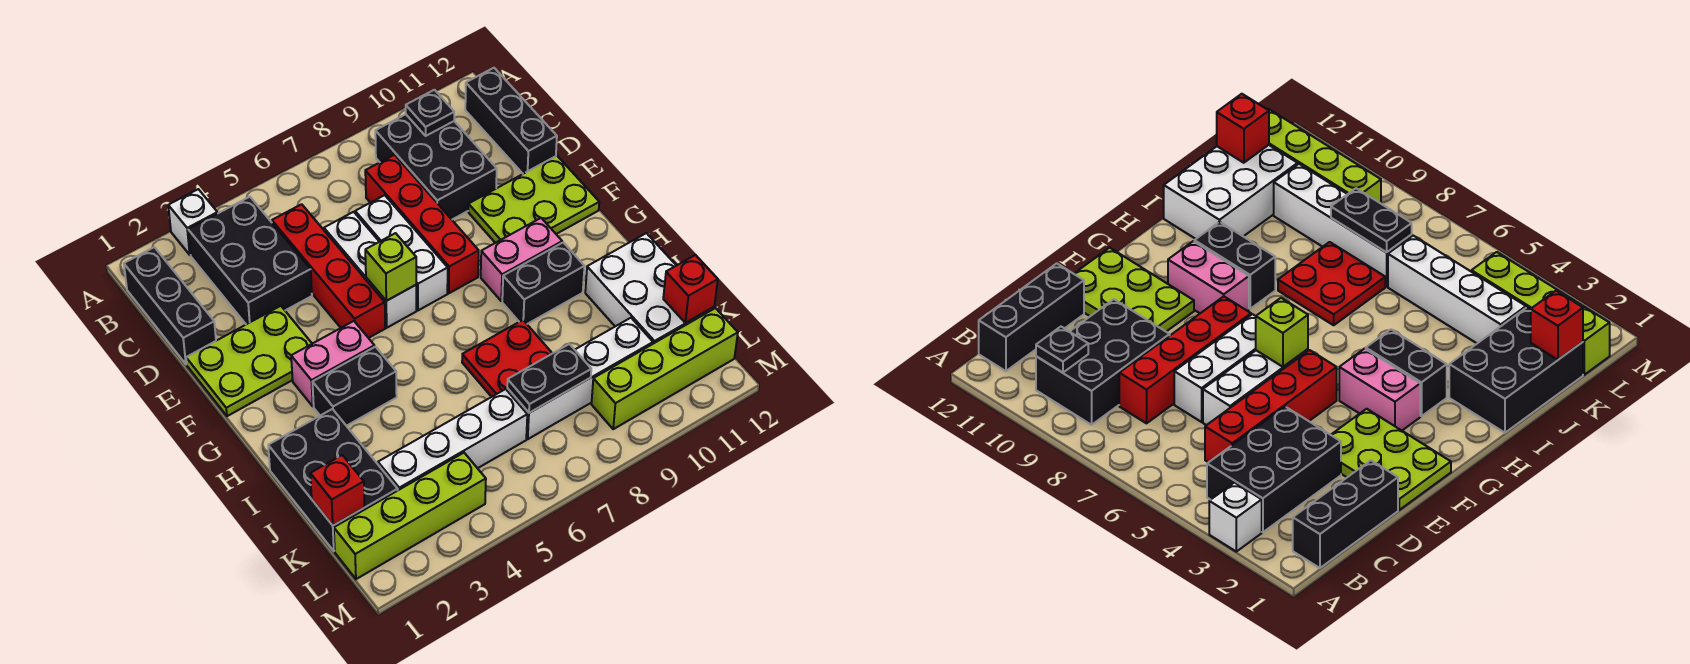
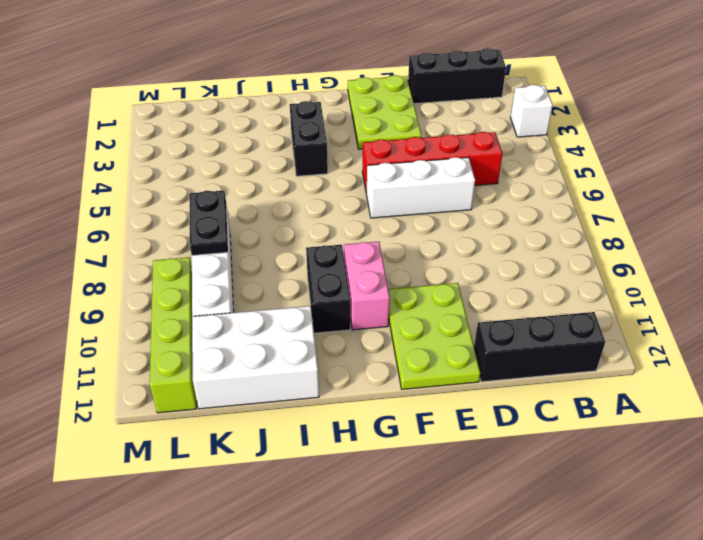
none -> black brick B3:D4 level 1
none -> black brick B9:D10 level 1
none -> red brick C8:F8 level 1

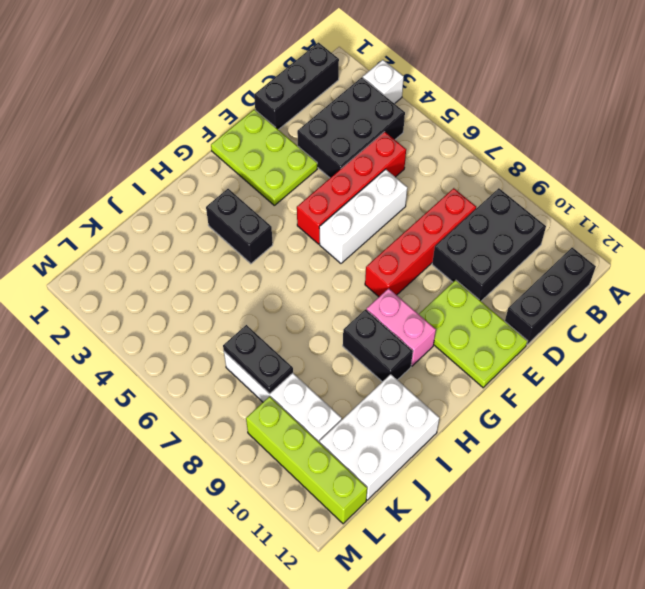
none -> white brick D7:F7 level 1
none -> pink brick G3:G4 level 1
none -> black brick I1:K2 level 1

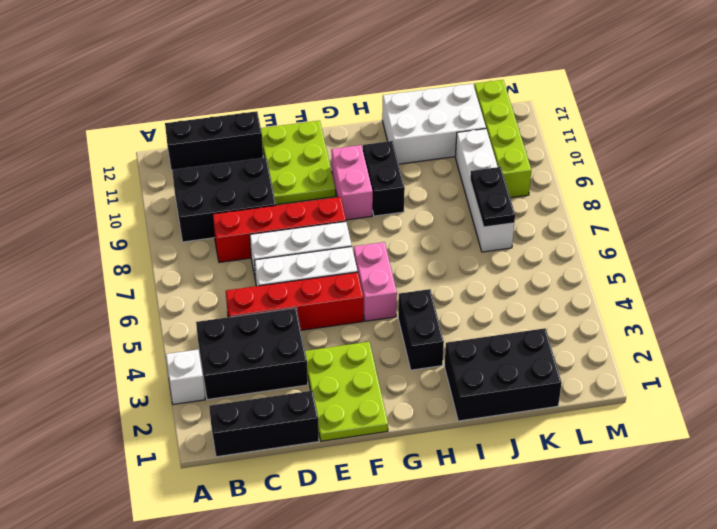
pink brick G5:G6 level 1 -> pink brick G3:G4 level 1
none -> red plate I7:J8 level 1
none -> white brick K3:K6 level 1
none -> lime brick L1:L4 level 1

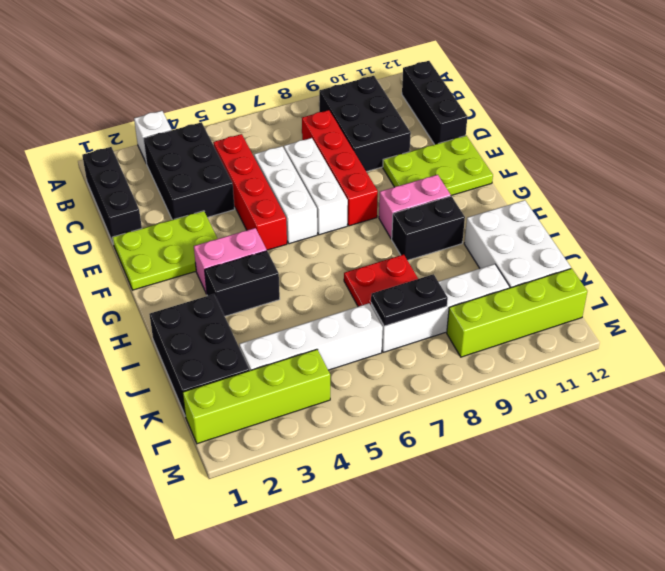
none -> black plate B10 level 2
none -> lime brick F6 level 2
none -> red brick K1 level 2

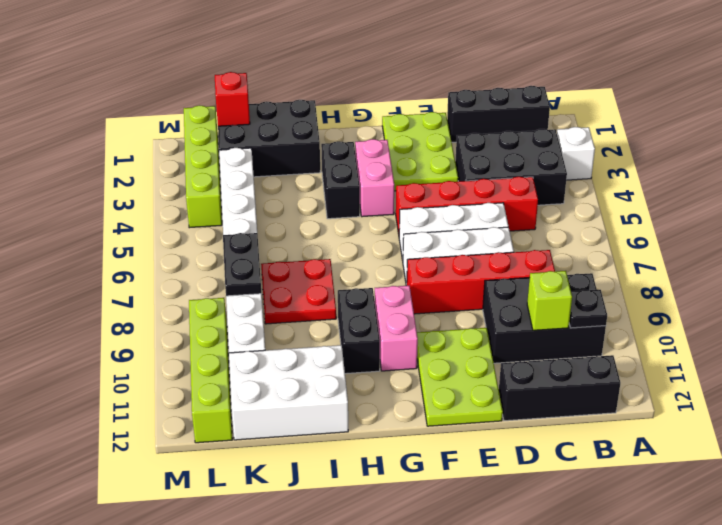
lime brick C10 level 2 -> lime brick F6 level 2
none -> red brick K12 level 2

